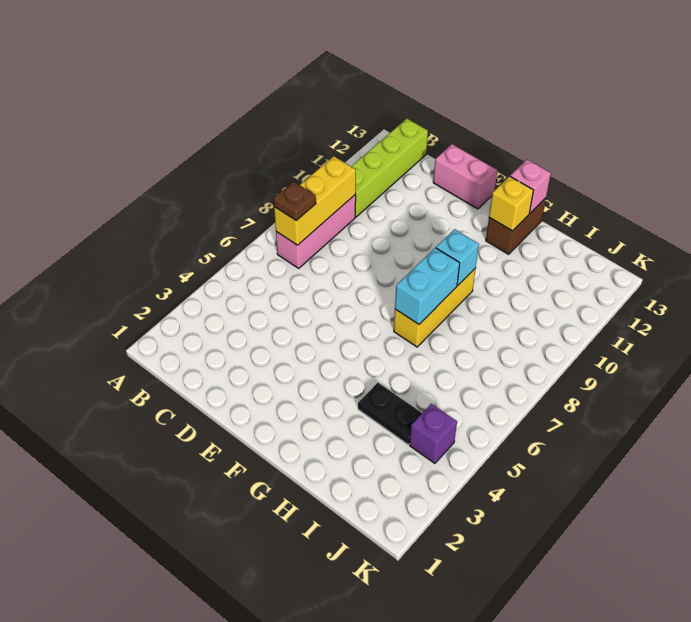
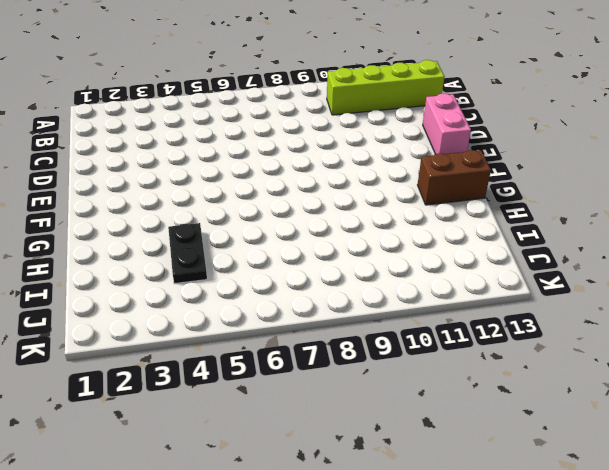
none -> pink brick B7:B9 level 1
none -> yellow brick G7:G9 level 1
none -> purple brick J4 level 1

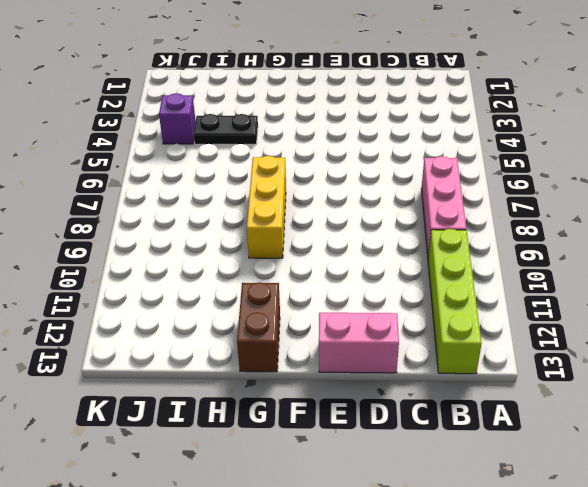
none -> yellow brick B7:B9 level 2
none -> cyan brick G7:G8 level 2
none -> cyan brick G9 level 2

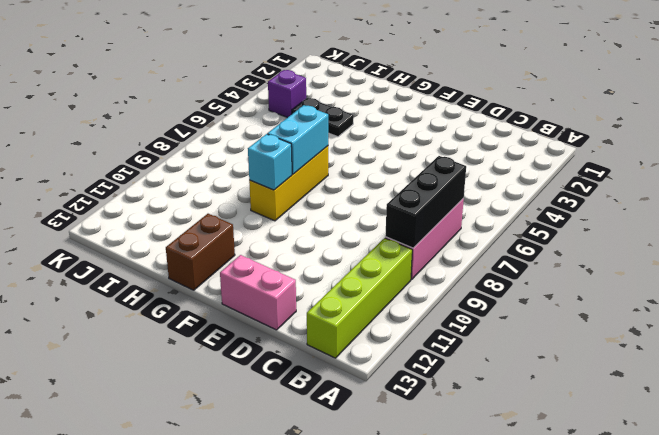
black brick B7:B9 level 2 -> yellow brick B7:B9 level 2
none -> yellow brick G12 level 2
none -> pink brick G13 level 2
none -> brown plate B7 level 3

